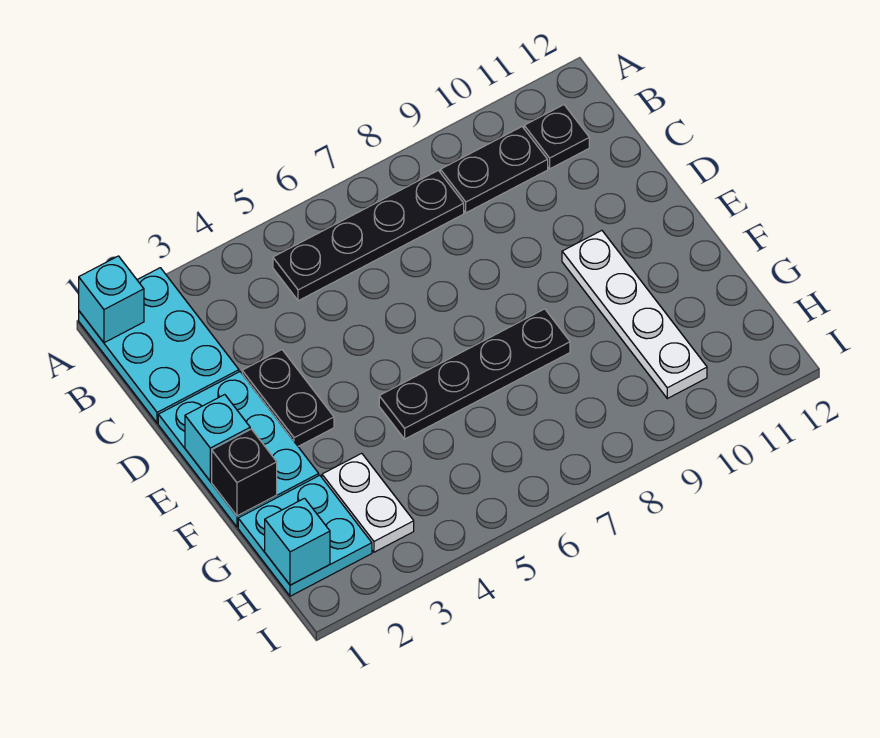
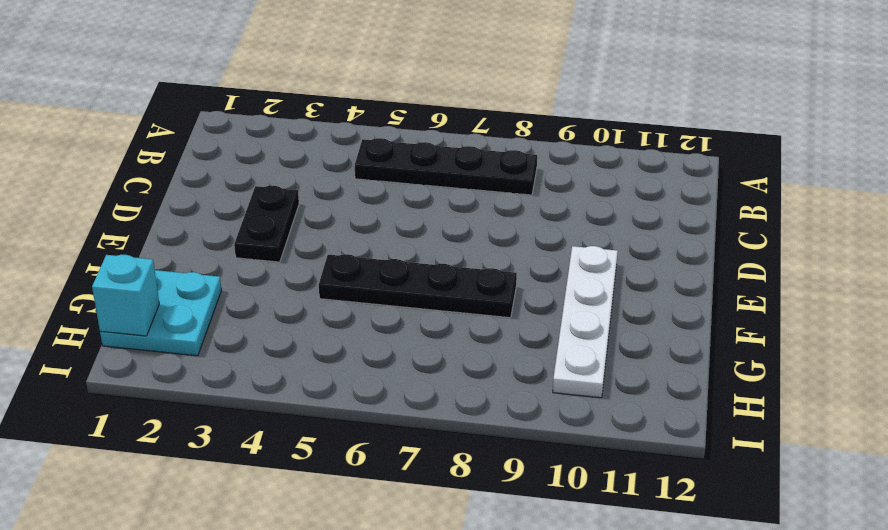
none -> cyan plate A1:C2 level 1
none -> black plate B9:B10 level 1
none -> black plate B11 level 1

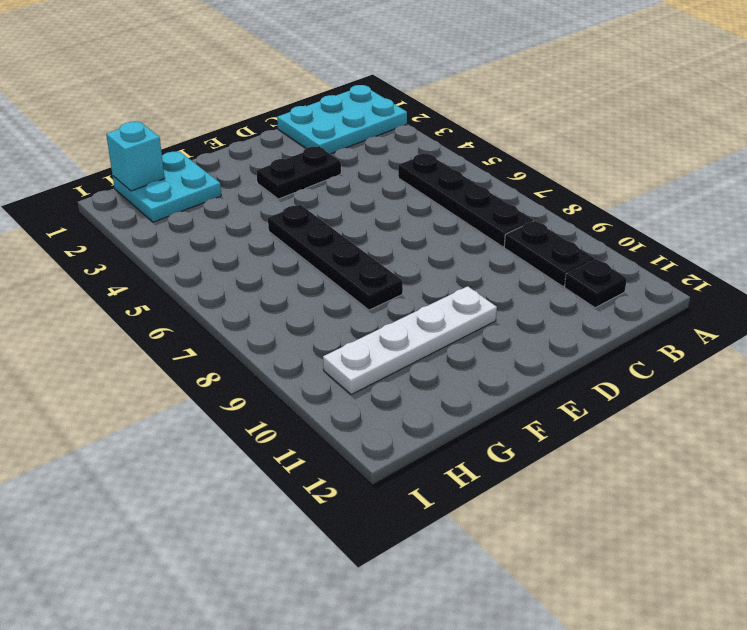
none -> cyan plate D1:F2 level 1
none -> white plate G3:H3 level 1
none -> cyan brick A1 level 2

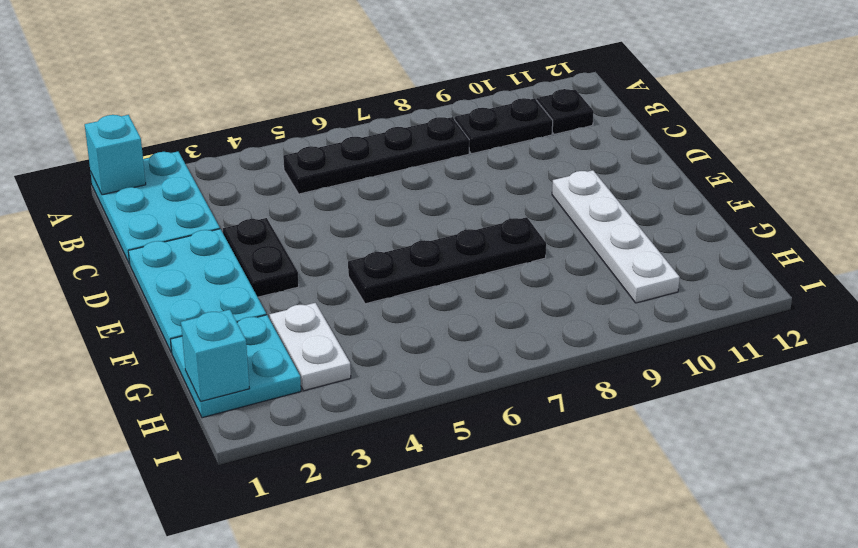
none -> cyan brick E1 level 2
none -> black brick F1 level 2

